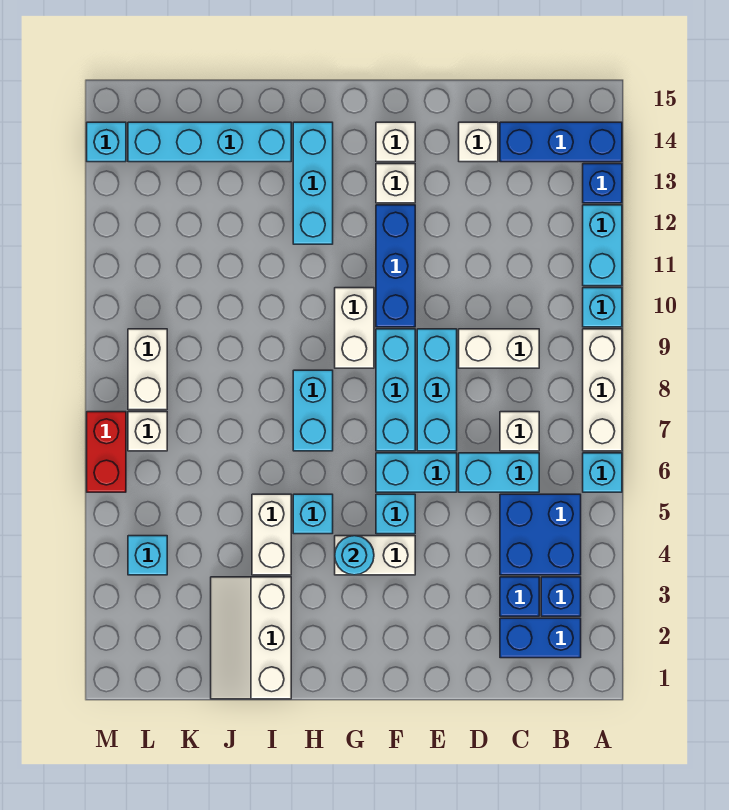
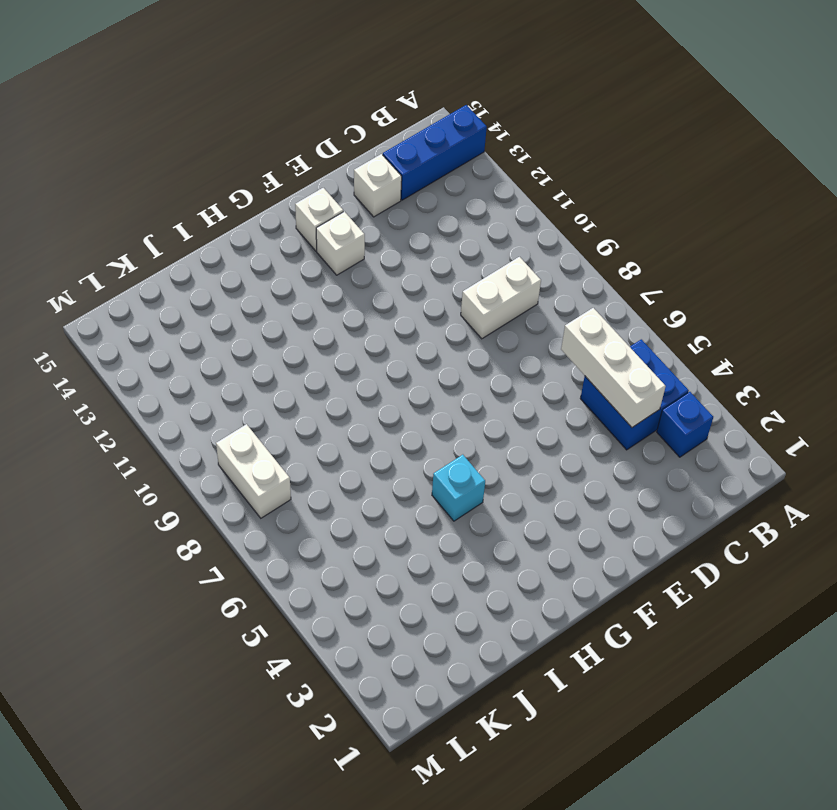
white brick C4:C6 level 2 -> white brick A7:A9 level 1
none -> cyan brick A6 level 1
none -> cyan brick A10 level 1
none -> cyan brick A11:A12 level 1
none -> blue brick A13 level 1

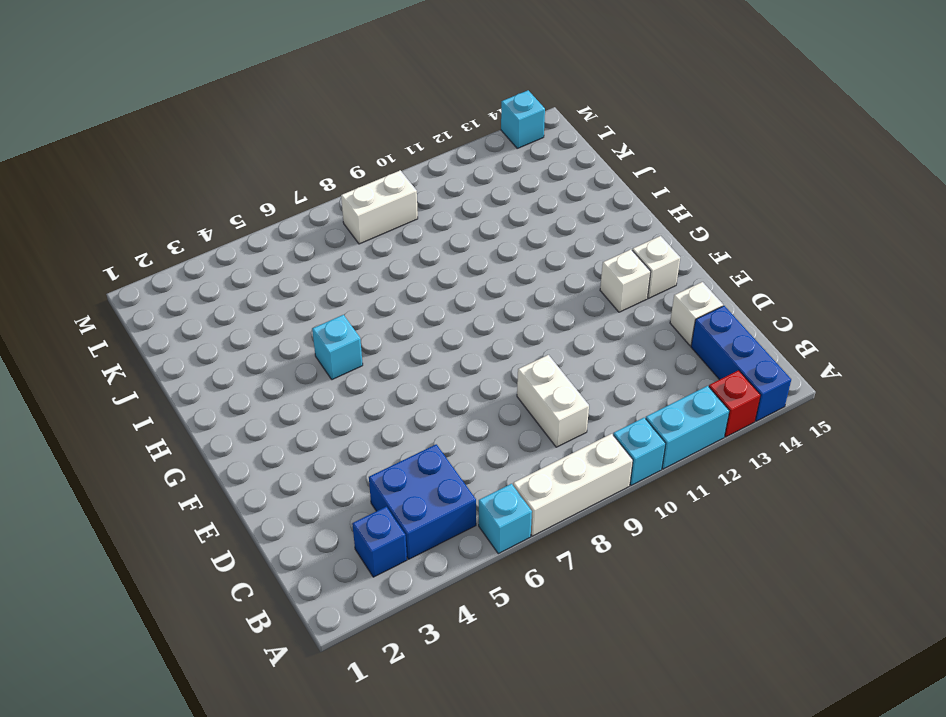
red brick A13 level 1 -> blue brick A13 level 1
none -> blue brick B2:C2 level 1
none -> blue brick C3 level 1
none -> cyan brick C6:D6 level 1
none -> white brick C7 level 1

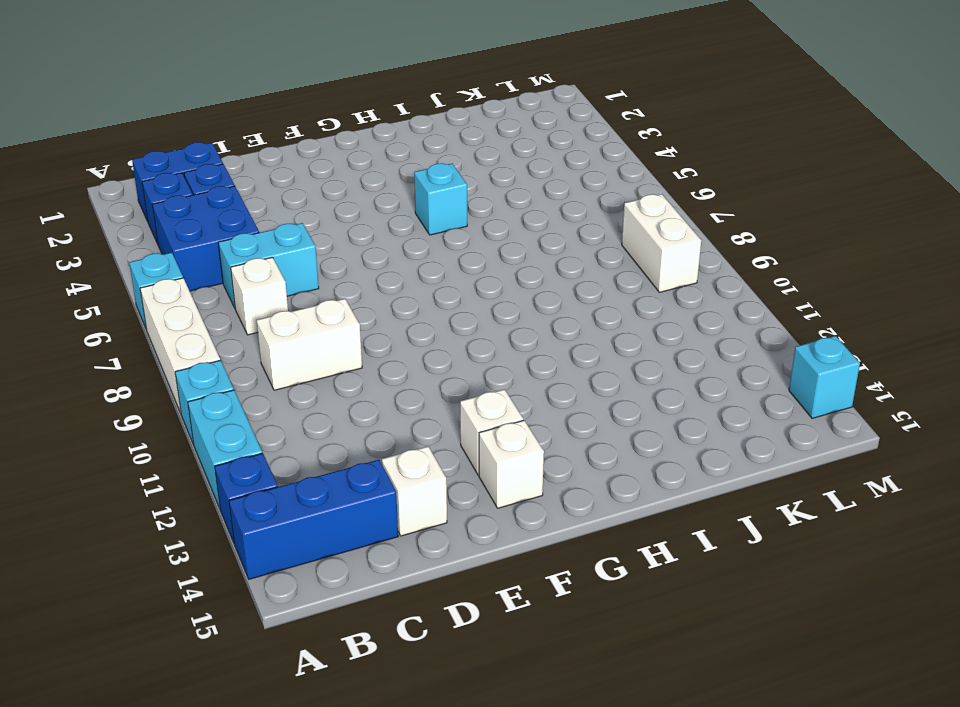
none -> cyan brick E6:F6 level 1
none -> cyan brick E7:E9 level 1
none -> white brick F4:G4 level 1
none -> cyan brick F5 level 1

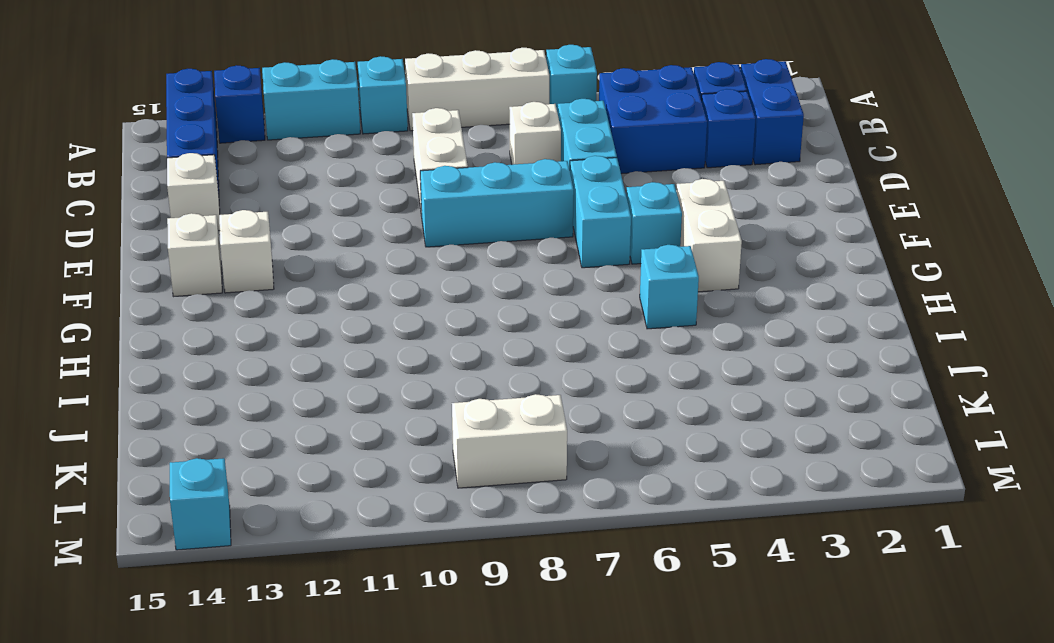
none -> cyan brick F7:F9 level 1
none -> blue brick F10:F12 level 1
none -> white brick G9:G10 level 1
none -> cyan brick H7:H8 level 1

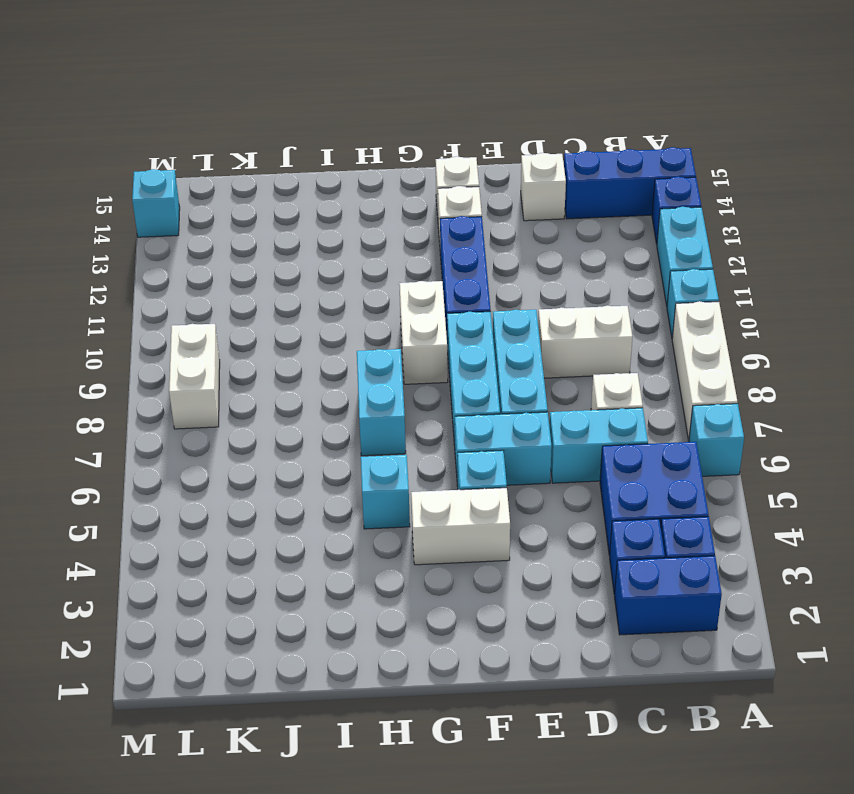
none -> cyan brick H12:H14 level 1
none -> white slope I1:J3 level 1 top I
none -> white brick I4:I5 level 1
none -> cyan brick I14:L14 level 1

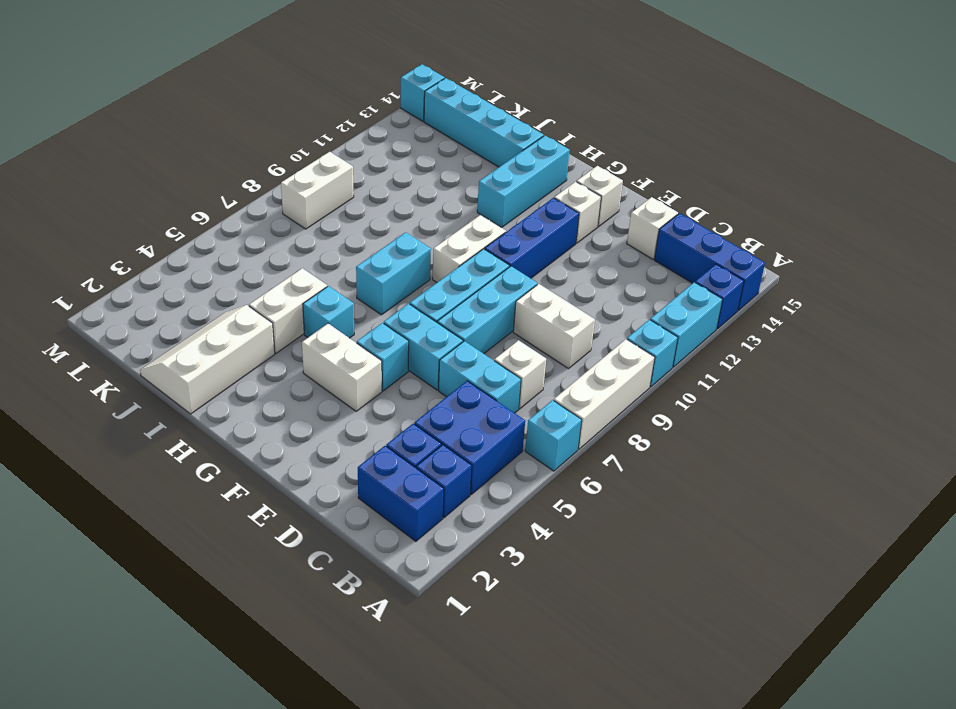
none -> cyan brick L4 level 1
none -> white brick L7 level 1
none -> red brick M6:M7 level 1
none -> cyan round brick G4 level 2

